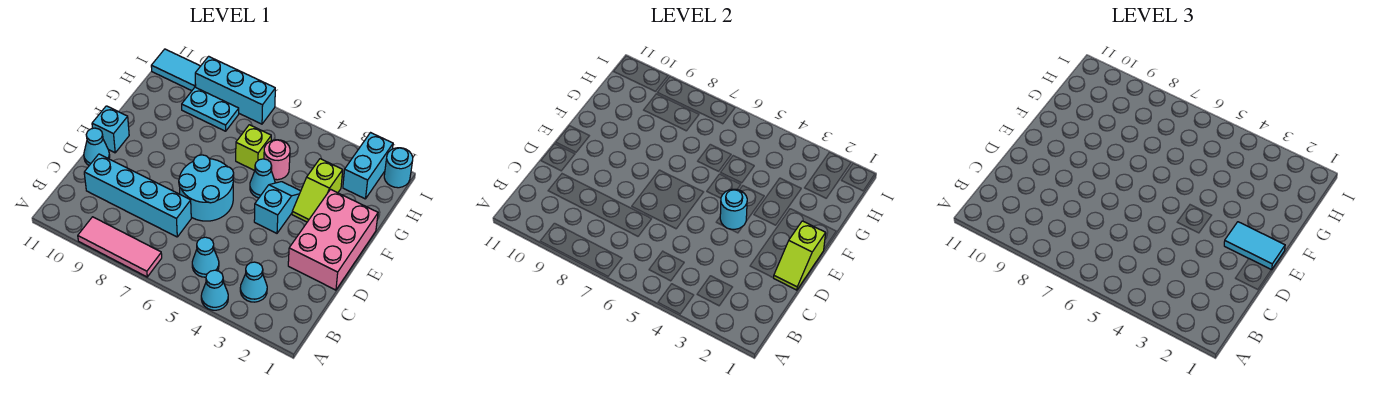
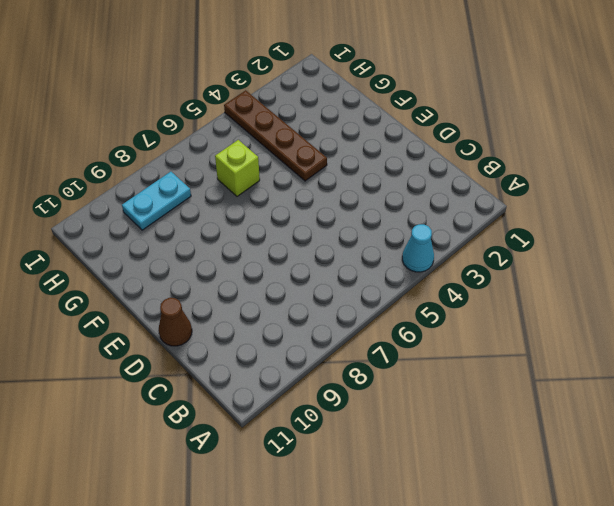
brown cone D11 level 1 -> cyan cone D11 level 1
brown plate F4:I4 level 1 -> cyan slope E4:F4 level 1 top E
none -> pink tile A7:A9 level 1
none -> cyan cone B3 level 1
none -> cyan cone B5 level 1

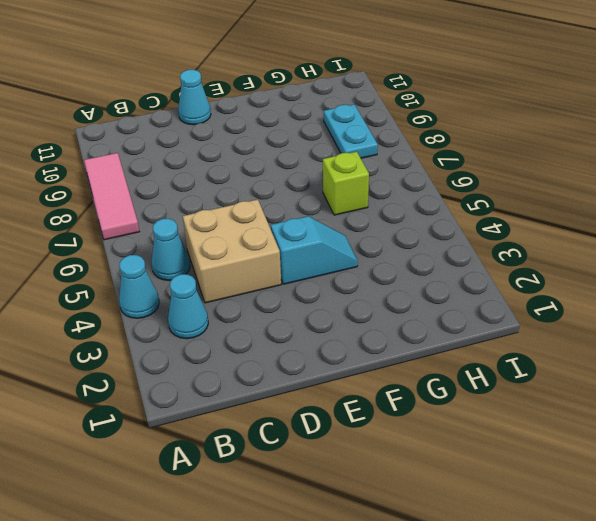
tan brick C4:D5 level 1 -> none
none -> cyan brick C7:C10 level 1
none -> pink brick D1:F2 level 1
none -> cyan round brick D6:E7 level 1

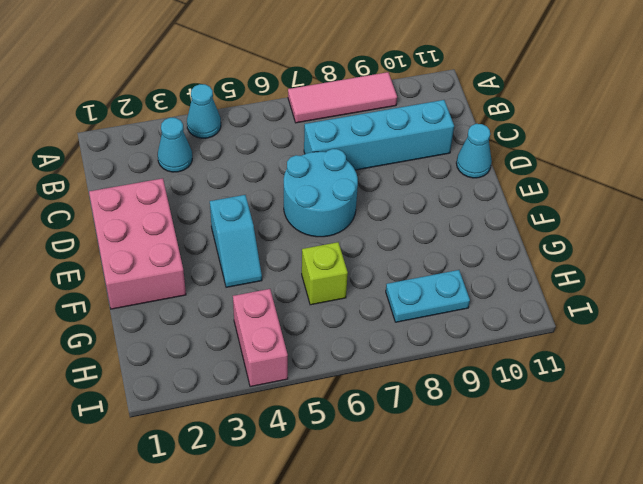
pink brick H4:I4 level 1 -> none
none -> cyan cone B5 level 1
none -> cyan brick E11 level 1
none -> lime slope F3:G3 level 1 top G

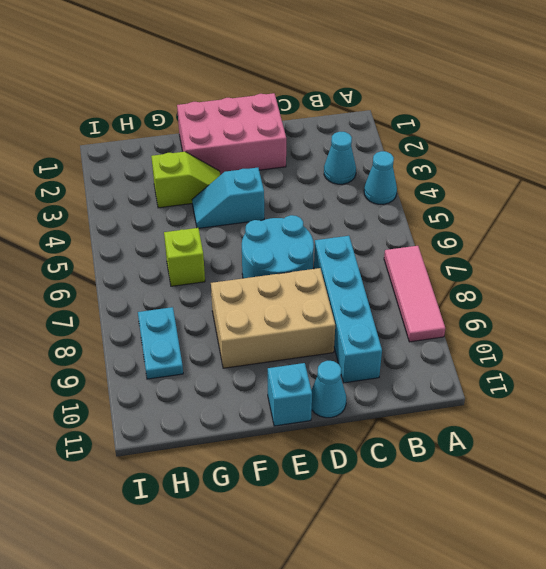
tan brick D8:F9 level 1 -> none
none -> cyan cone B5 level 1
none -> cyan cone F5 level 1
none -> pink round brick G5 level 1

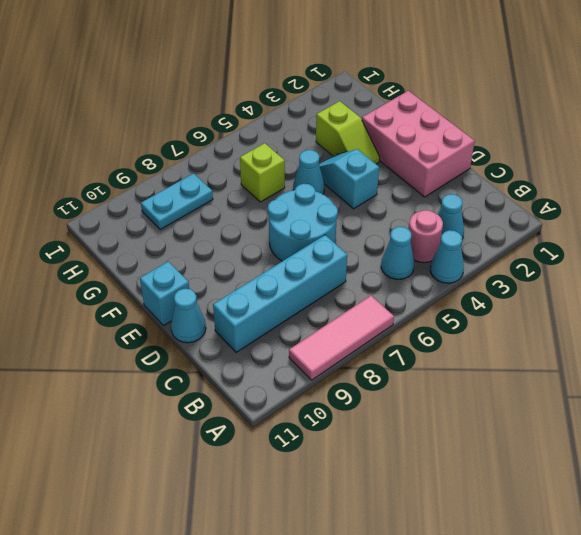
pink round brick B4 level 1 -> pink round brick G5 level 1
none -> cyan brick H2:I2 level 1
none -> cyan round brick I1 level 1
none -> cyan brick I7:I9 level 1

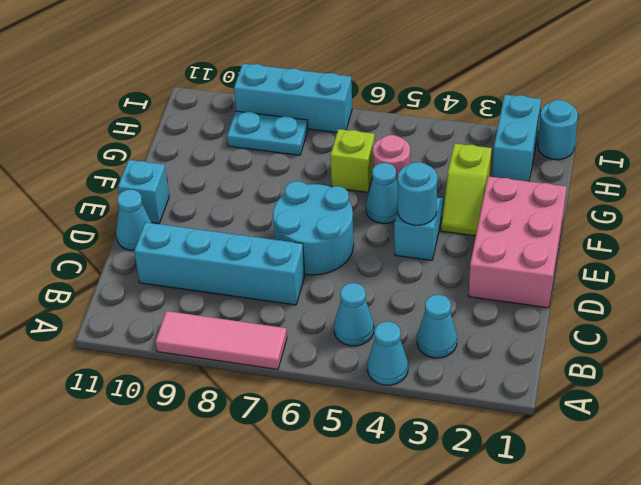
none -> cyan tile I10:I11 level 1
none -> lime slope D1:E1 level 2 top E
none -> cyan tile E1:E2 level 3

